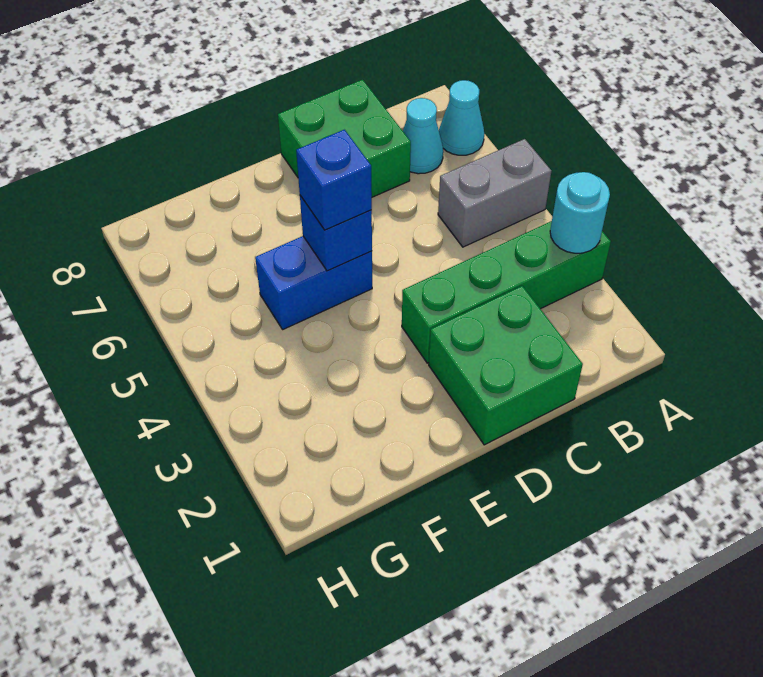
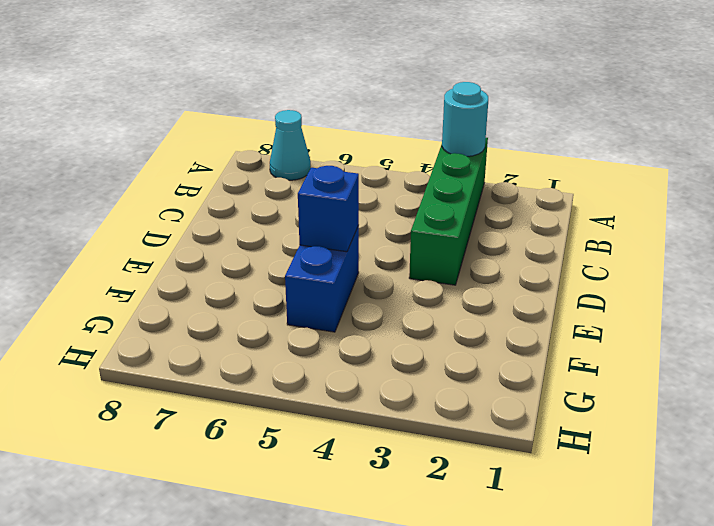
none -> grey brick A5:B5 level 1
none -> cyan cone B7 level 1

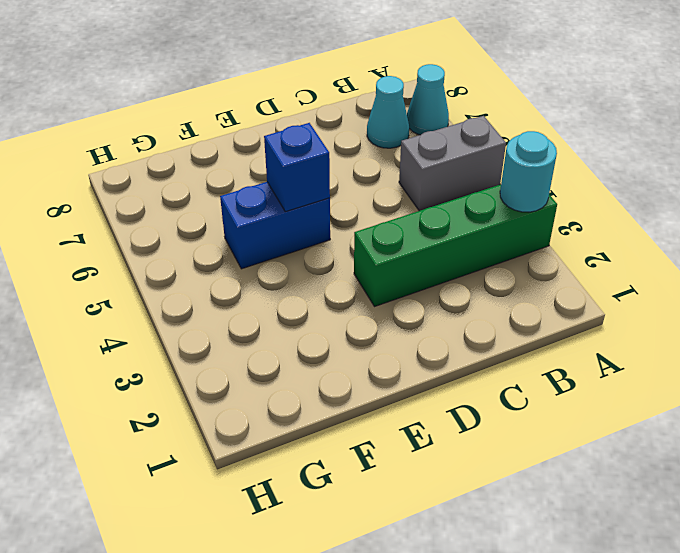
none -> green brick C1:D2 level 1
none -> green brick C7:D8 level 1

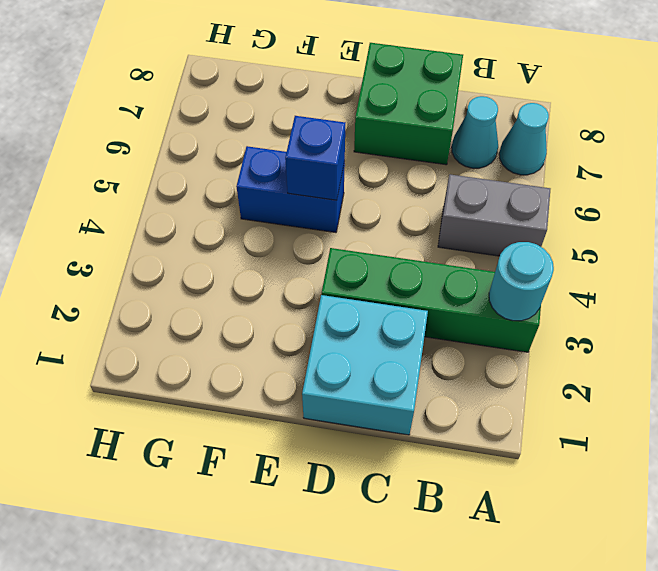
cyan brick C1:D2 level 1 -> green brick C1:D2 level 1
none -> blue brick E5 level 3

